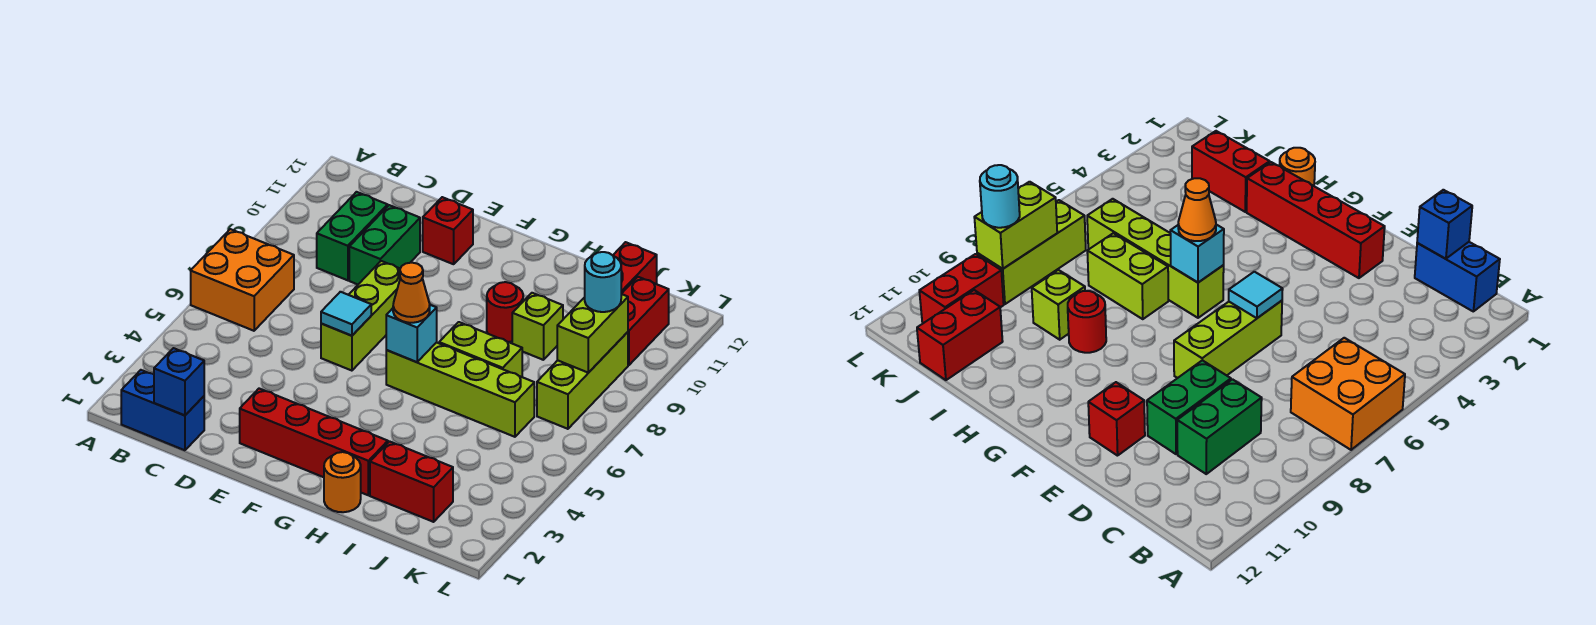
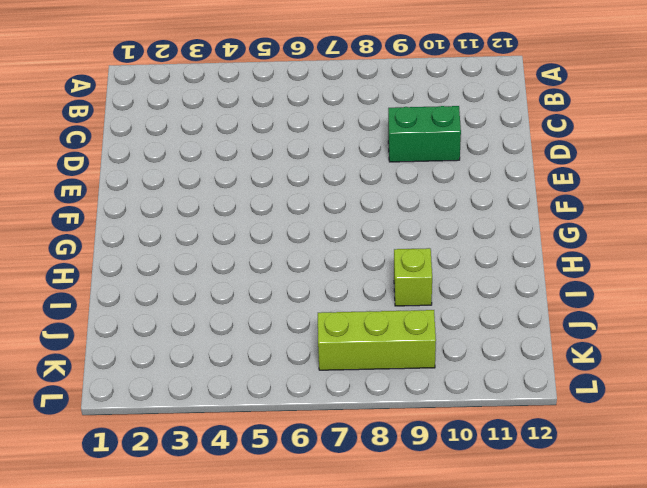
none -> orange brick A6:B7 level 1
none -> blue brick B1:C1 level 1
none -> green brick C9:C10 level 1

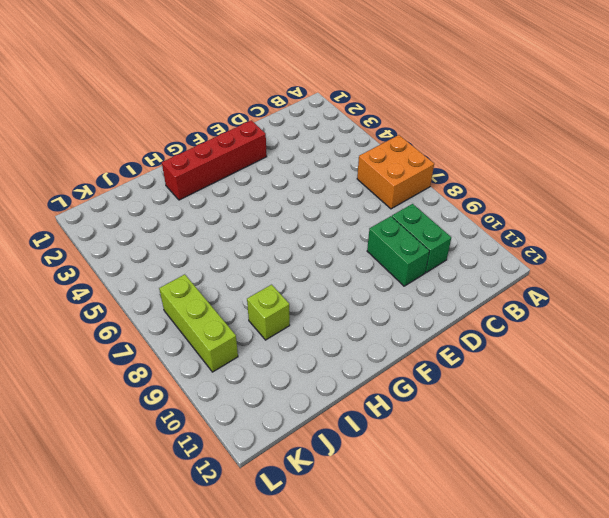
none -> blue brick B1:C1 level 1
none -> lime brick E6:E8 level 1
none -> red brick E11 level 1

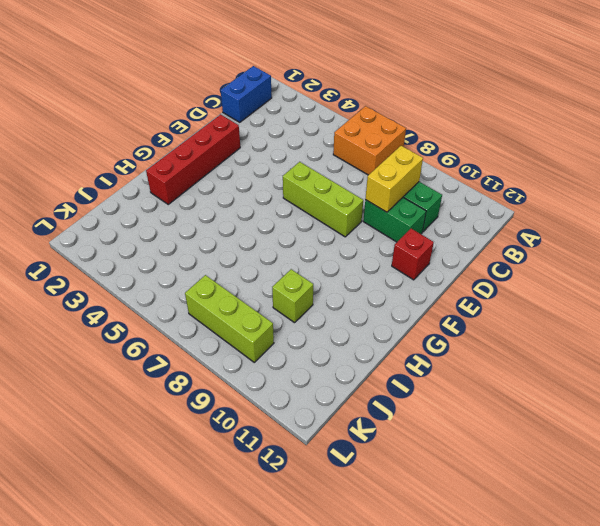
yellow brick C9:D9 level 2 -> none
none -> lime brick G6:J6 level 1
none -> orange round brick H1 level 1
none -> lime brick H7:I7 level 1

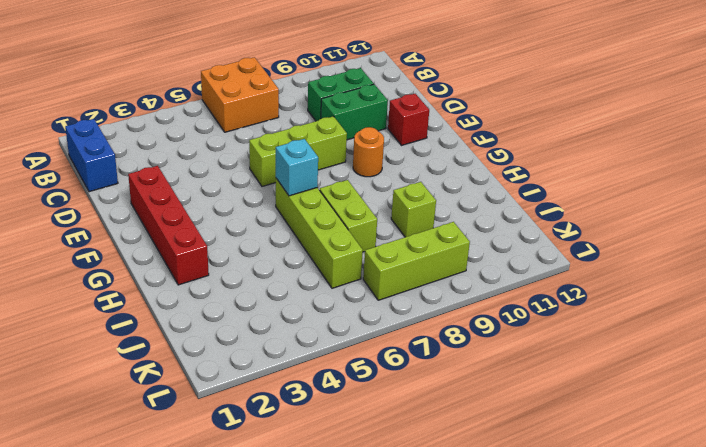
orange round brick F9 level 1 -> orange round brick H1 level 1
none -> red round brick H9 level 1
none -> red brick I2:J2 level 1
none -> red brick J11:J12 level 1

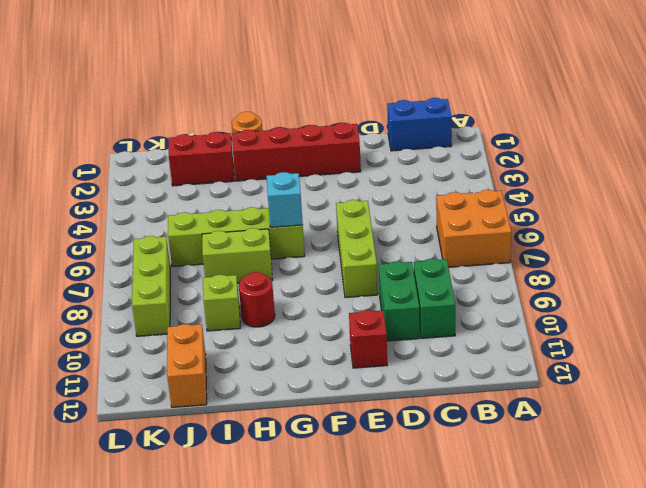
orange brick J11:J12 level 1 -> red brick J11:J12 level 1
none -> red brick K10:K11 level 1
none -> blue brick C1 level 2
none -> cyan tile E6 level 2

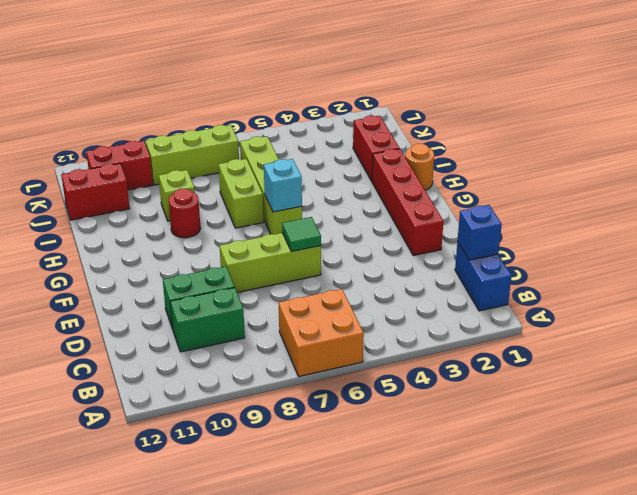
green tile E6 level 2 -> cyan tile E6 level 2
none -> red brick E11 level 1
none -> lime brick K8:K9 level 2
none -> orange cone G6 level 3

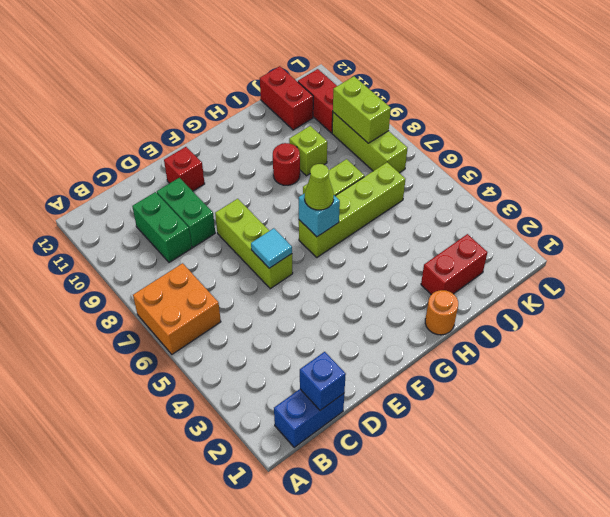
lime cone G6 level 3 -> orange cone G6 level 3
none -> red brick E2:H2 level 1
none -> cyan round brick K9 level 3

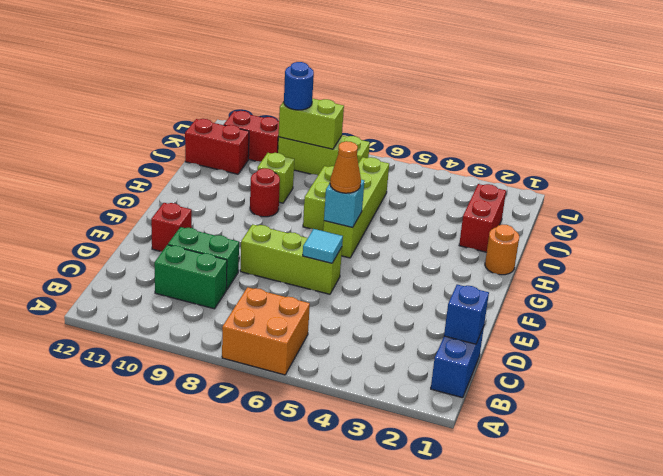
blue round brick K9 level 3 -> cyan round brick K9 level 3
none -> red brick E2:H2 level 1

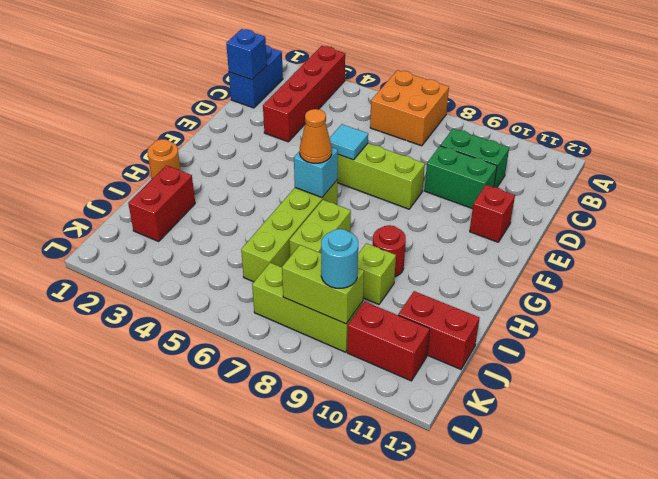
red brick A3:D3 level 1 -> red brick E2:H2 level 1

